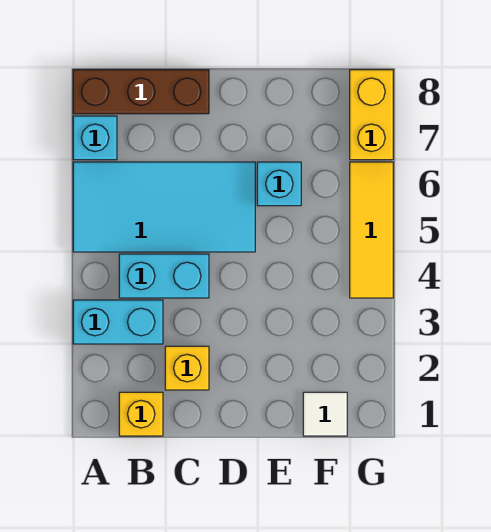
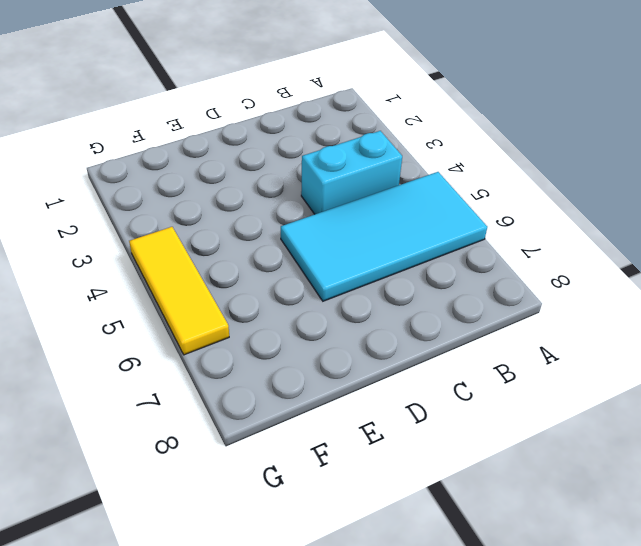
none -> cyan brick A3:B3 level 1
none -> cyan brick A7 level 1

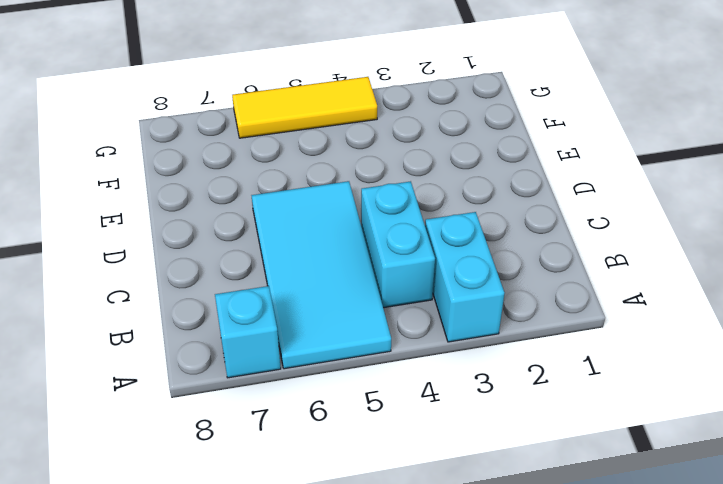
none -> brown brick A8:C8 level 1
none -> yellow brick B1 level 1

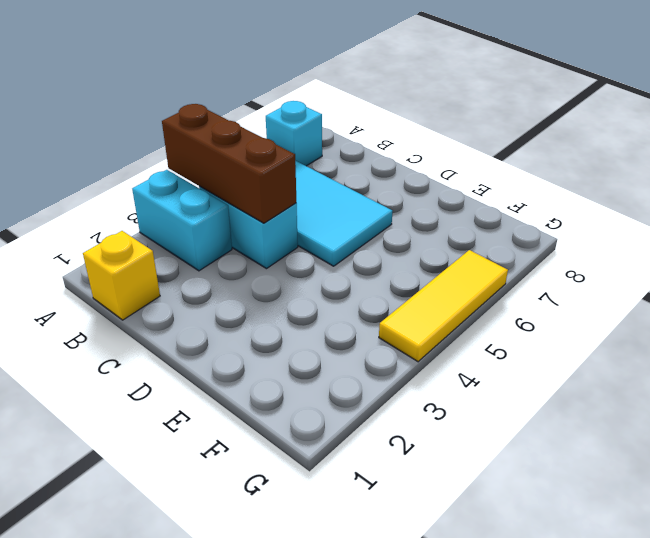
brown brick A4:C4 level 2 -> brown brick A8:C8 level 1
none -> yellow brick C2 level 1
none -> cyan brick E6 level 1

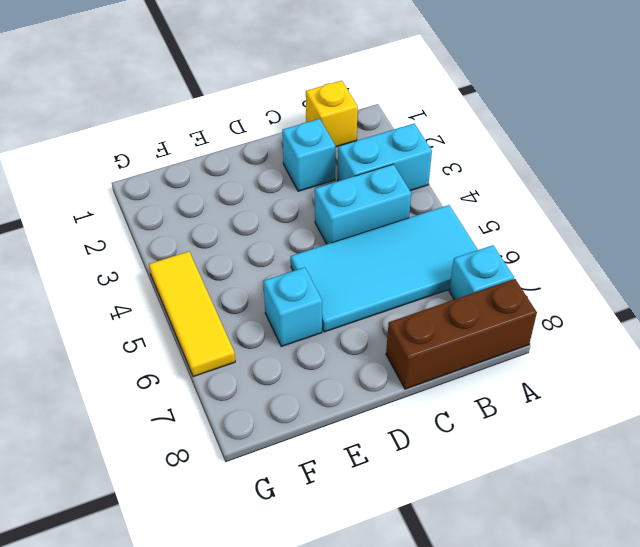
cyan brick C2 level 1 -> yellow brick C2 level 1
none -> white tile F1 level 1
none -> yellow brick G7:G8 level 1

